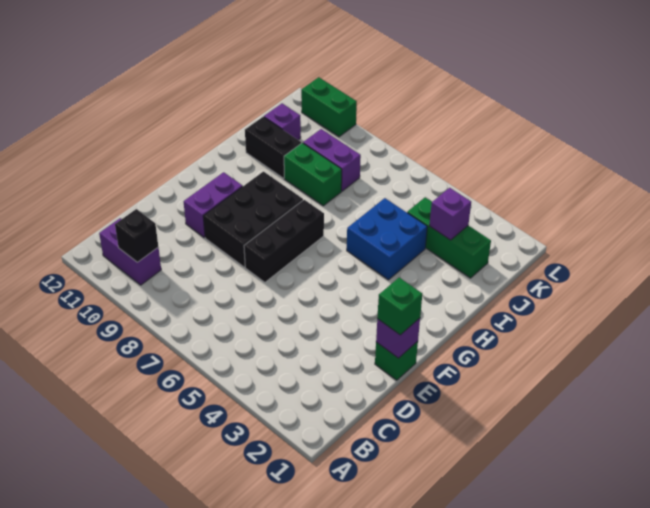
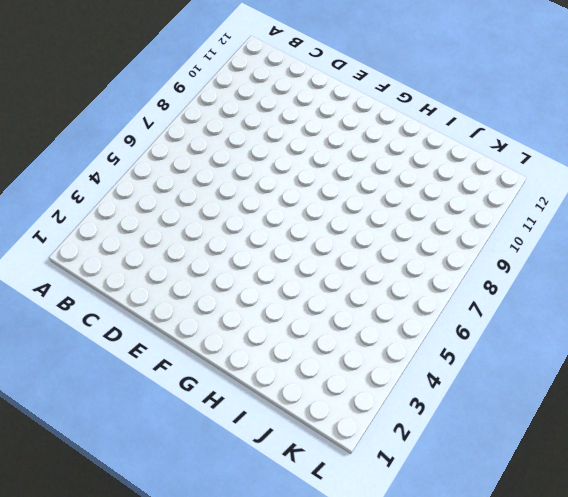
none -> purple brick B10:B11 level 1
none -> green brick E1 level 1
none -> black brick E7:G7 level 1

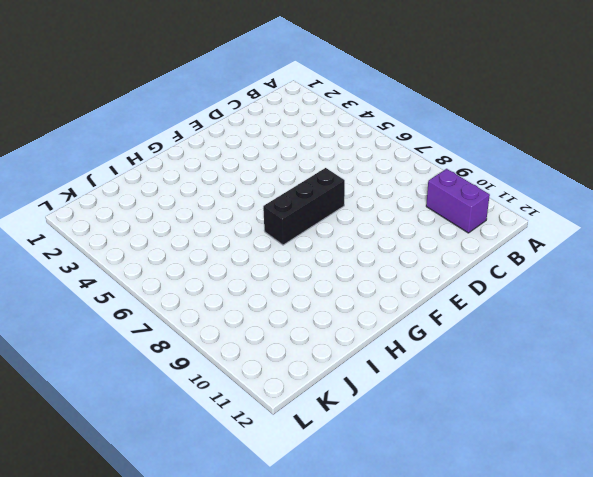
none -> green brick E1 level 1
none -> black brick E8:G9 level 1
none -> purple brick E10:F10 level 1

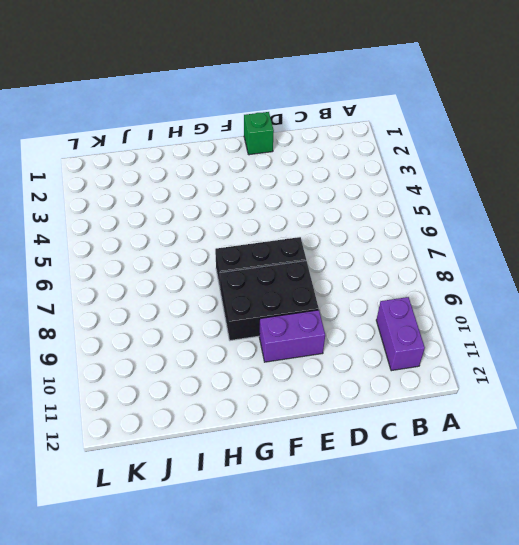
none -> blue brick H4:I5 level 1
none -> green brick I8:I9 level 1
none -> black brick I10:I11 level 1

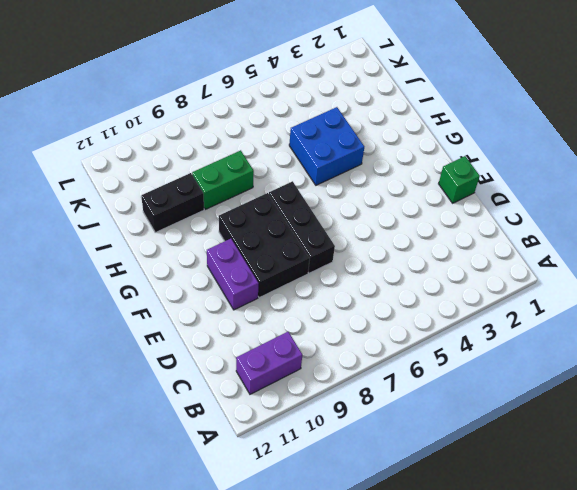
none -> green brick J2:J4 level 1
none -> purple brick J8:J9 level 1
none -> purple brick J11 level 1

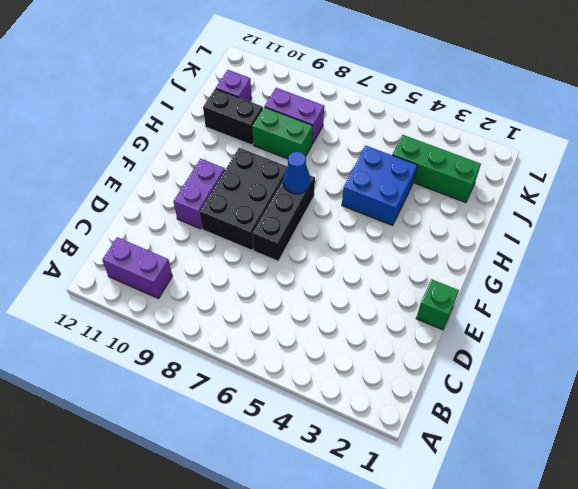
blue cone G7 level 2 -> none
none -> green brick L10:L11 level 1
none -> black brick B10 level 2
none -> purple brick E1 level 2

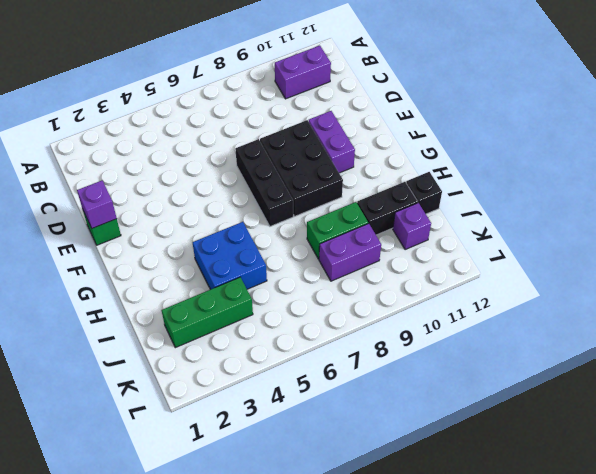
black brick I12 level 1 -> black brick B10 level 2
none -> green brick L10:L11 level 1
none -> purple brick J3 level 2
none -> green brick E1 level 3

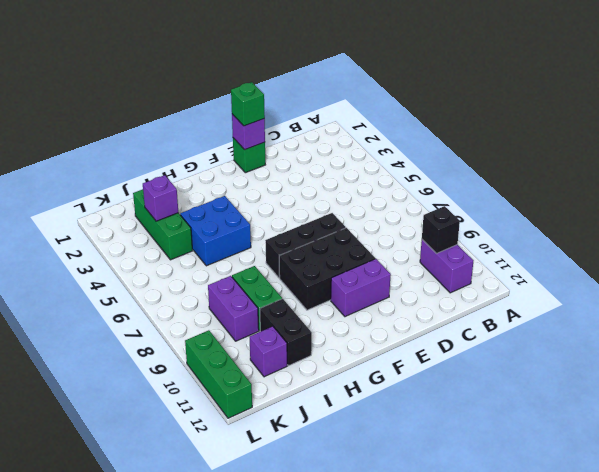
green brick L10:L12 level 1 -> green brick L10:L11 level 1

